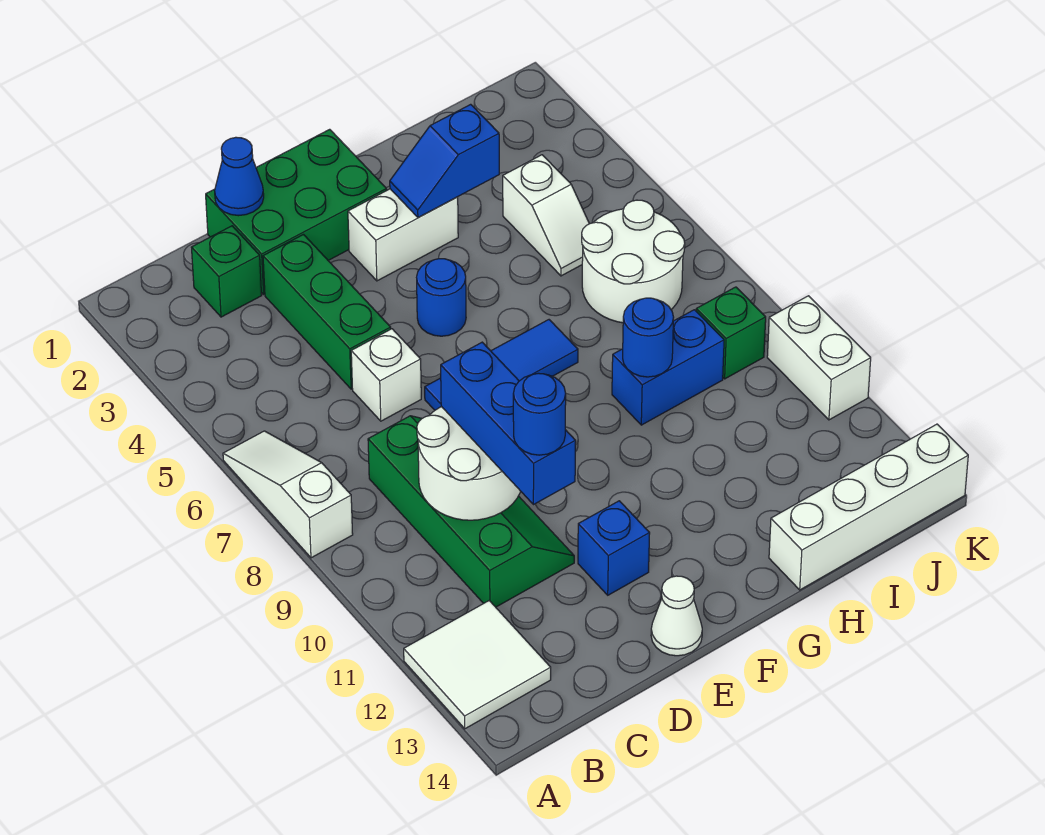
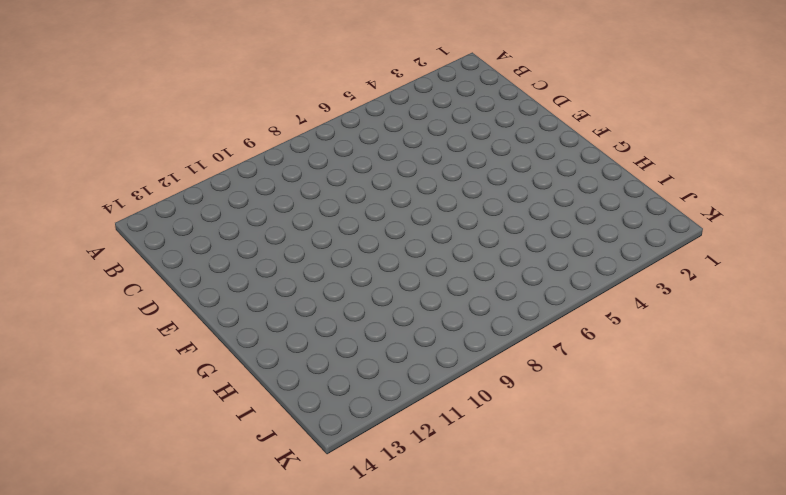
none -> white slope A6:A8 level 1 top 8
none -> white tile A12:B13 level 1
none -> green brick C2 level 1

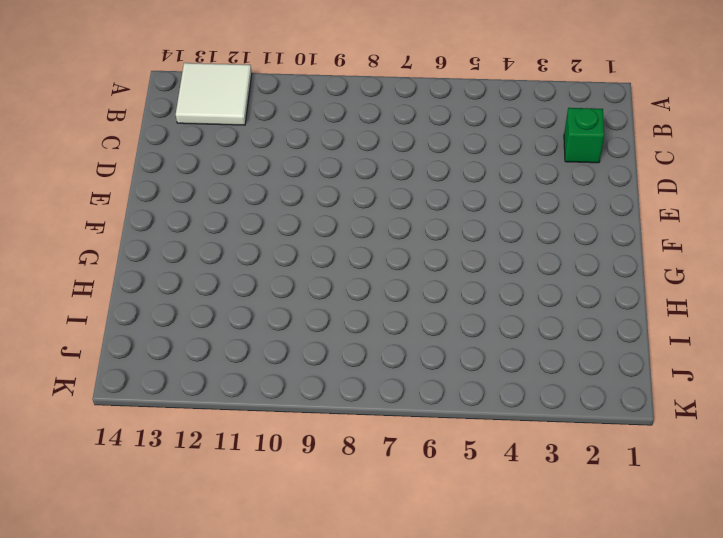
none -> white slope A6:A8 level 1 top 8
none -> green slope C8:D11 level 1 top C
none -> green brick D1:F2 level 1

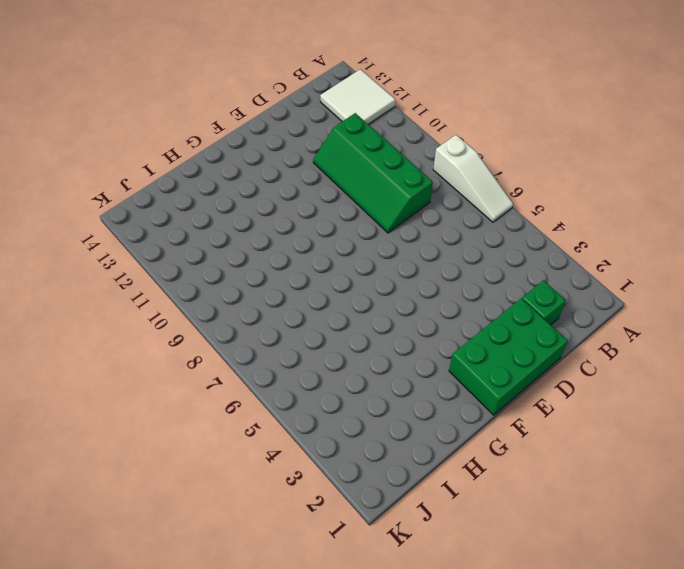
none -> green brick D3:D5 level 1
none -> white brick D6 level 1
none -> blue tile E7:G7 level 1

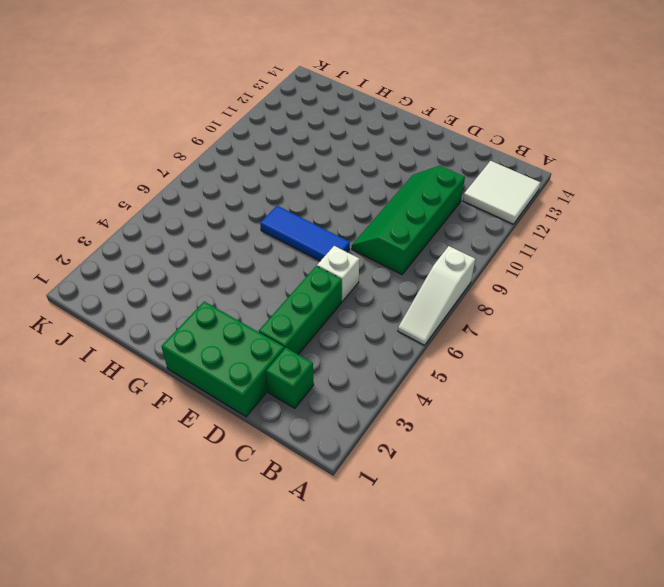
none -> blue brick E12 level 1
none -> white cone E14 level 1
none -> white brick F3:G3 level 1

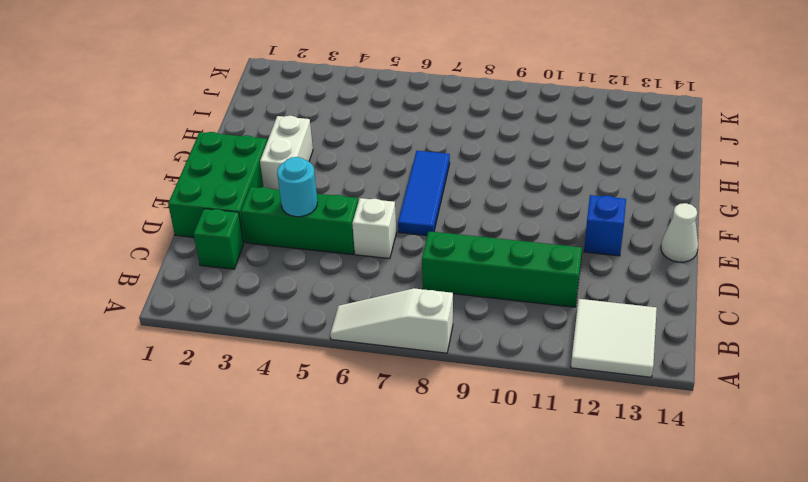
cyan round brick D4 level 2 -> none
none -> blue round brick F5 level 1
none -> blue brick H9:I9 level 1
none -> white brick H14:K14 level 1

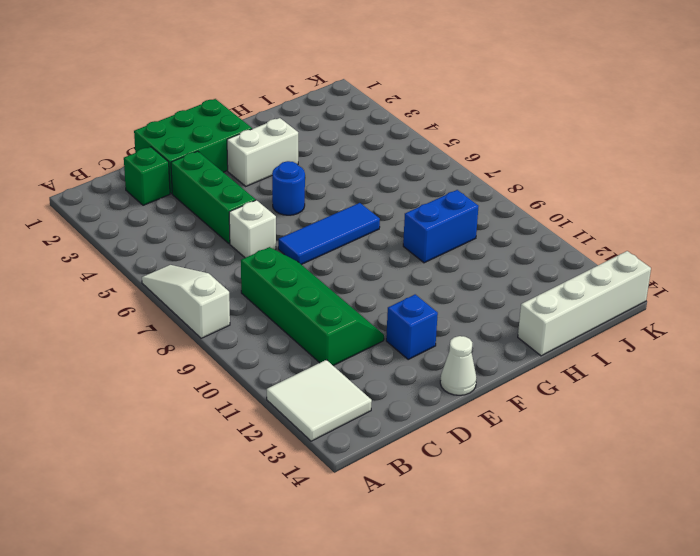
none -> white slope I4:I5 level 1 top 4
none -> white round brick I6:J7 level 1
none -> green brick J9 level 1

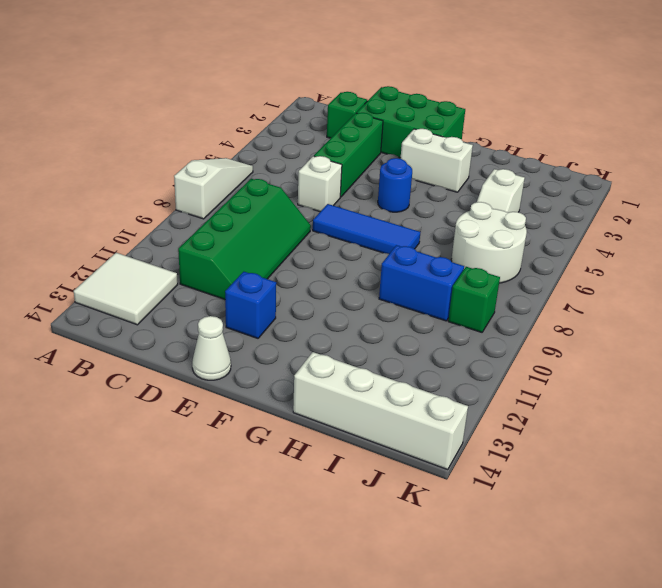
none -> white brick K10:K11 level 1
none -> white round brick C9:D10 level 2
none -> blue cone D1 level 2

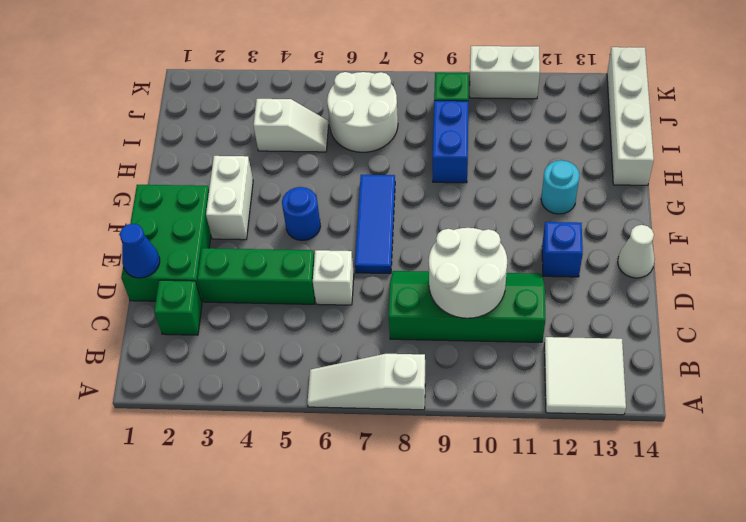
cyan round brick G12 level 1 -> none
none -> blue slope G3:H3 level 2 top H
none -> blue round brick H9 level 2
none -> blue brick D9:D11 level 3

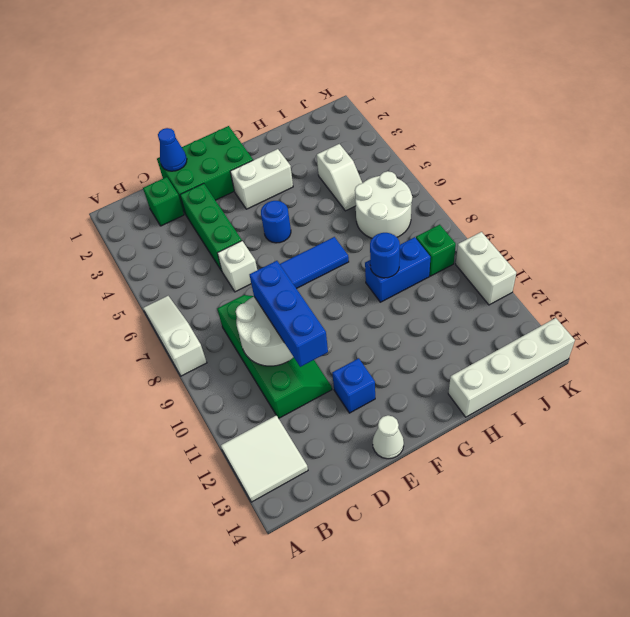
none -> blue slope G3:H3 level 2 top H
none -> blue round brick D11 level 4

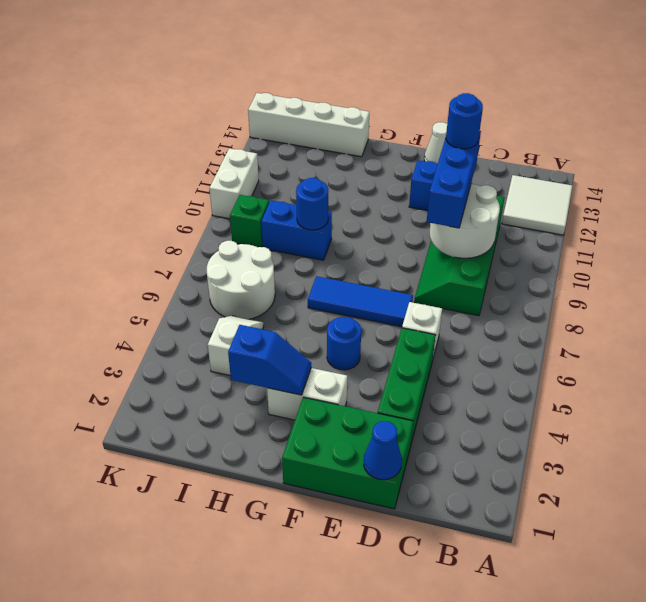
none -> white slope A6:A8 level 1 top 8
none -> green brick C2 level 1

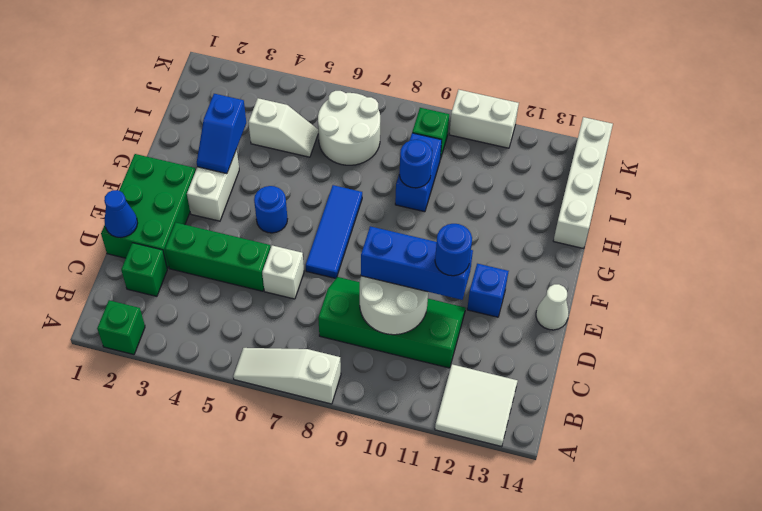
green brick A2 level 1 -> none

